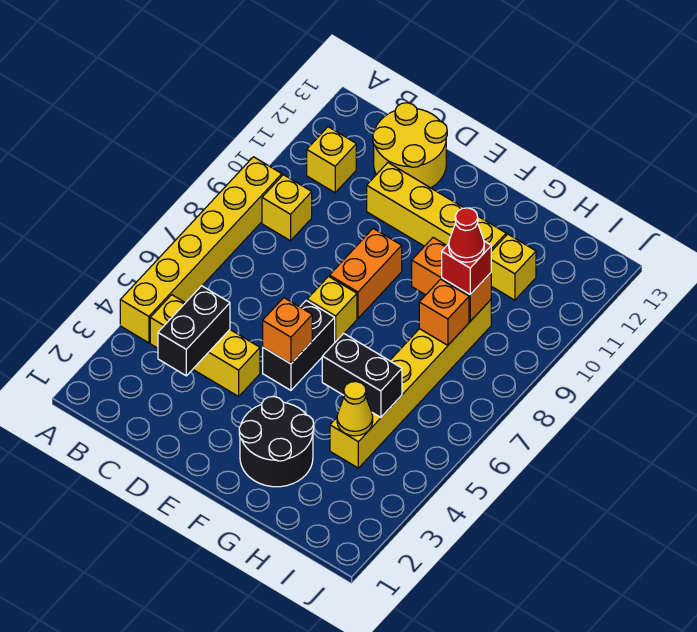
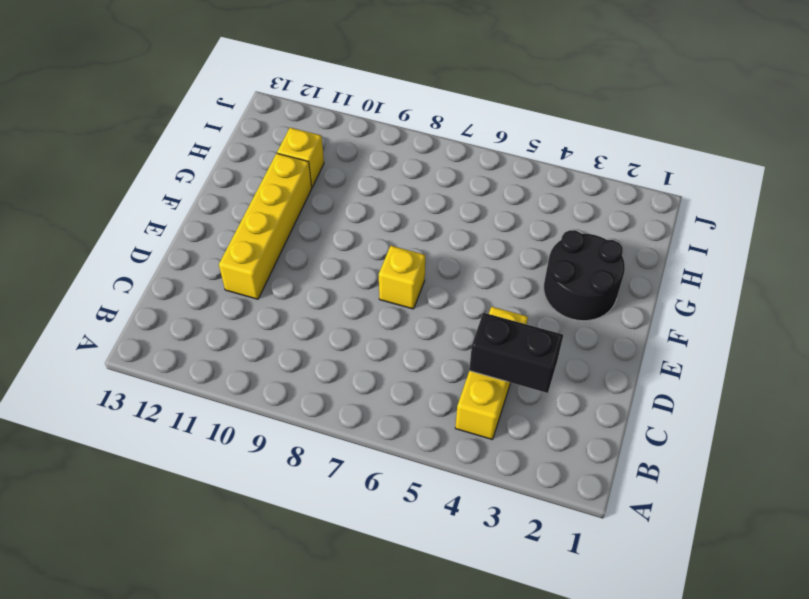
none -> yellow brick A4:A9 level 1
none -> yellow brick B9 level 1
none -> yellow brick B11 level 1

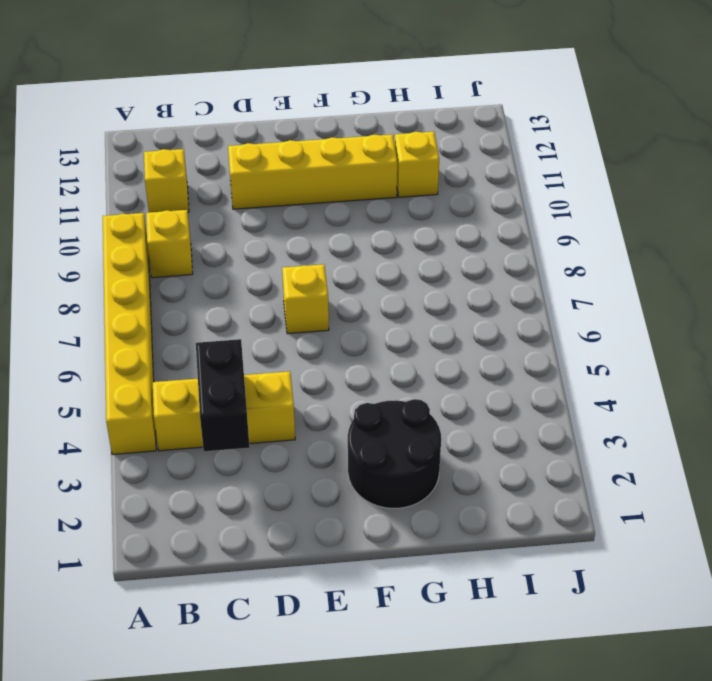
none -> yellow round brick C12:D13 level 1
none -> black brick E5:E6 level 1
none -> orange brick E8:E9 level 1

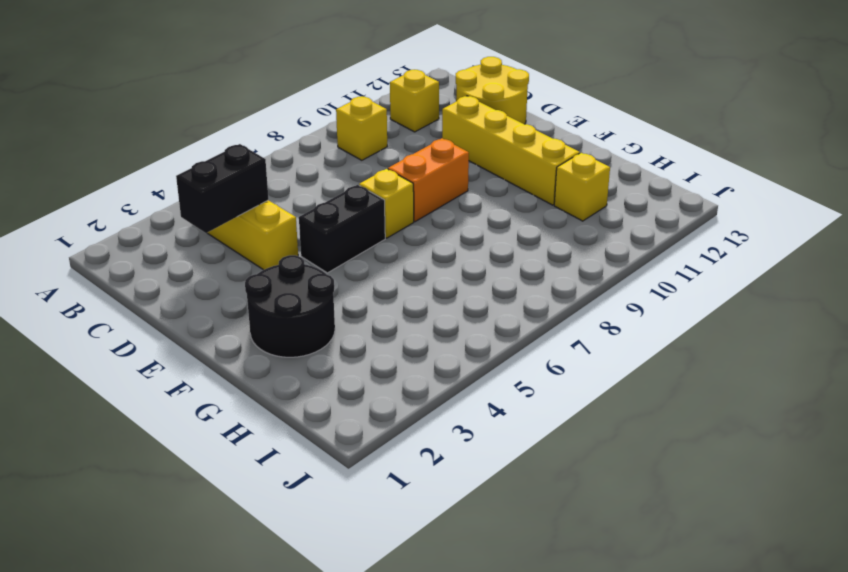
none -> yellow brick A4:A9 level 1
none -> yellow brick H4:H9 level 1
none -> orange brick E5 level 2

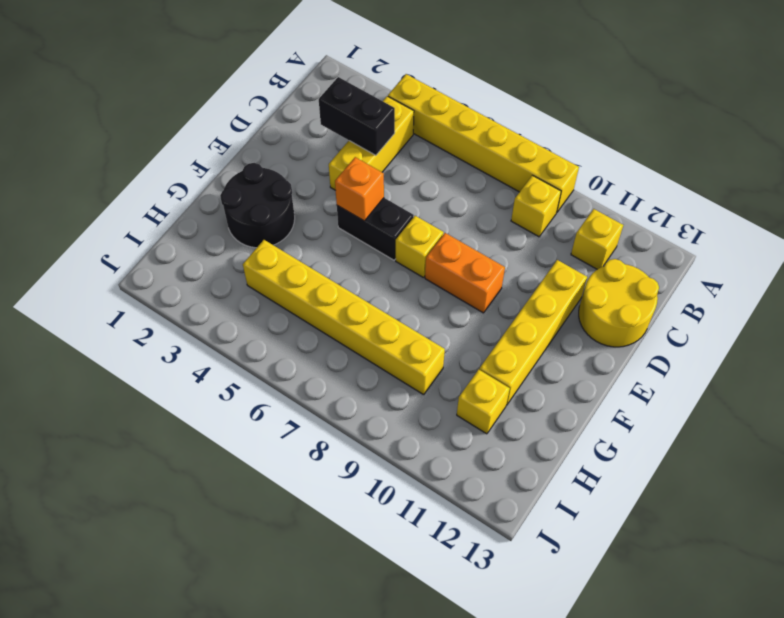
none -> black brick G5:H5 level 2
none -> orange brick G9:H9 level 2
none -> yellow cone H4 level 2

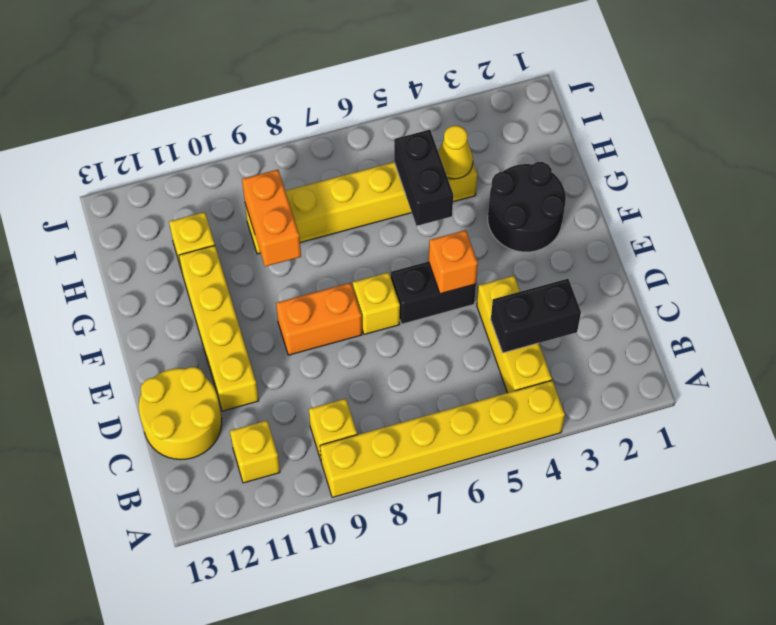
none -> orange brick H8 level 2
none -> red brick H9 level 3
none -> red cone H9 level 4

